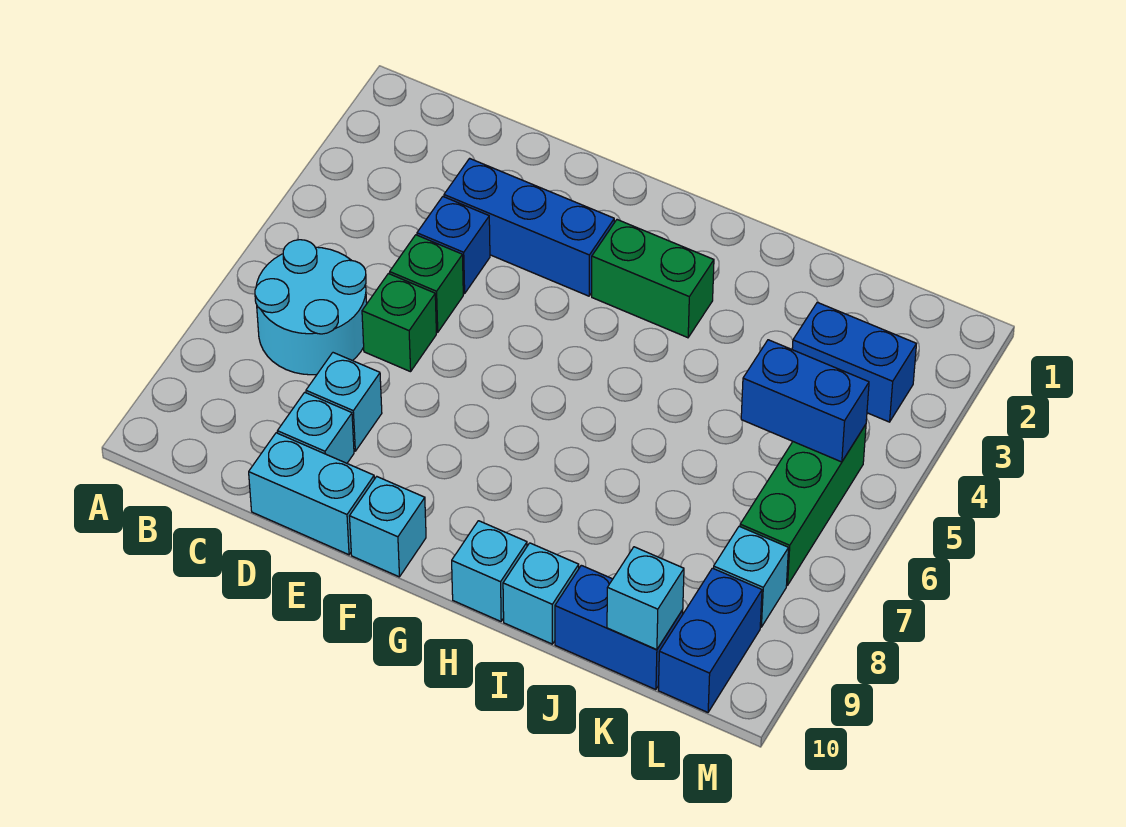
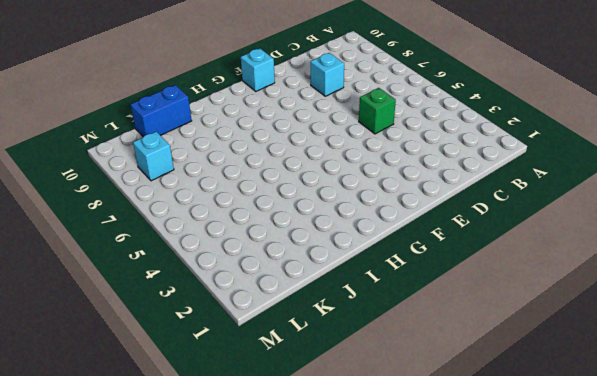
none -> cyan round brick B6:C7 level 1
none -> blue brick D3:F3 level 1
none -> blue brick D4 level 1

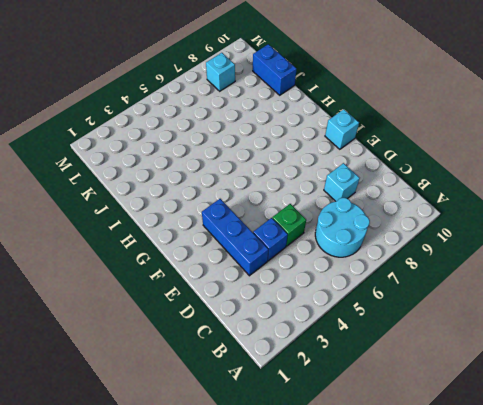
none -> green brick D6 level 1
none -> cyan brick D9 level 1
none -> cyan brick D10:E10 level 1

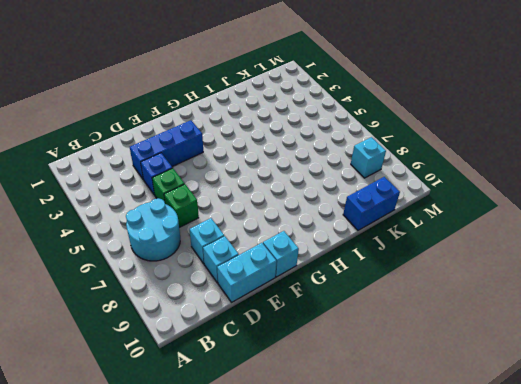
none -> green brick G3:H3 level 1
none -> cyan brick H10 level 1
none -> cyan brick I10 level 1

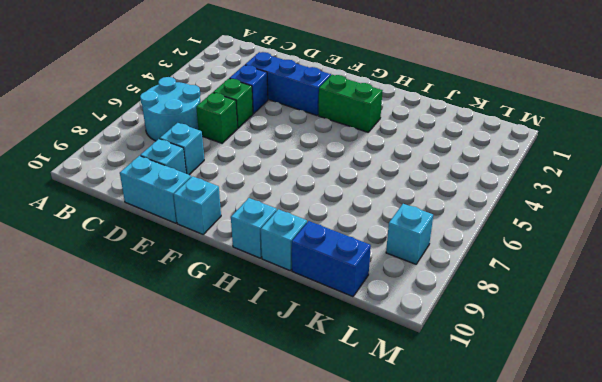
none -> blue brick K3:L3 level 1
none -> green brick L5:L7 level 1
none -> blue brick L9:L10 level 1

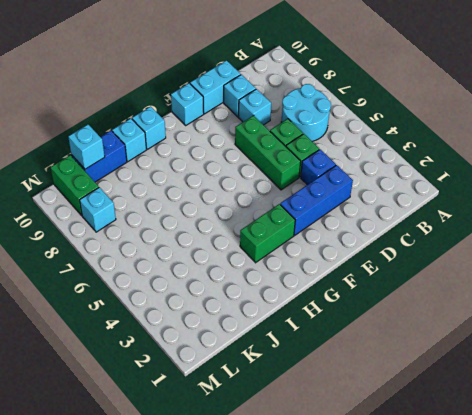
green brick E5:E7 level 1 -> green brick L5:L7 level 1
green brick L9:L10 level 1 -> blue brick L9:L10 level 1
none -> blue brick K3:L3 level 1
none -> blue brick K5:L5 level 2

